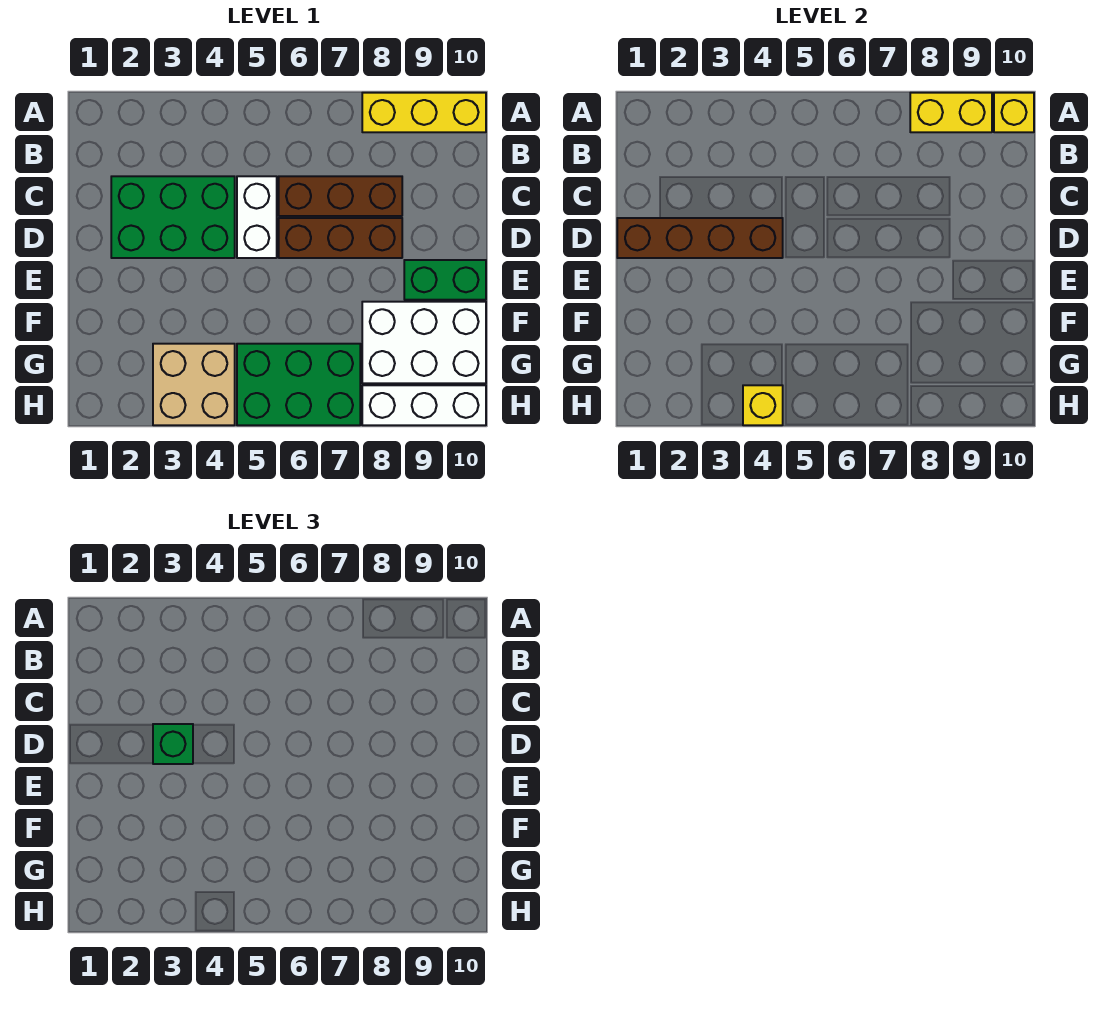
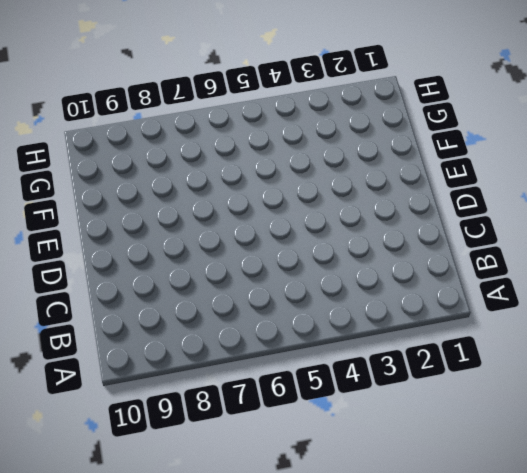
none -> yellow brick A8:A10 level 1
none -> green brick C2:D4 level 1
none -> white brick C5:D5 level 1

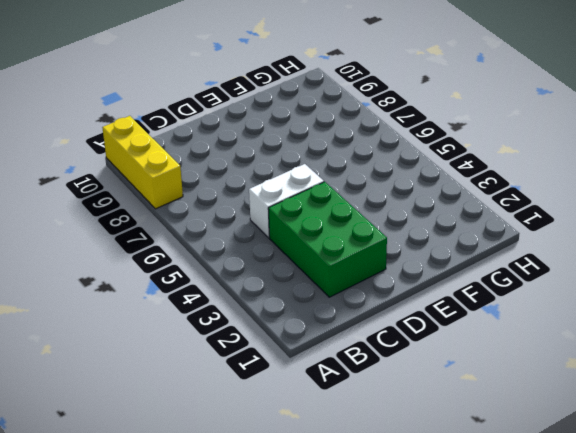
none -> brown brick C6:C8 level 1
none -> brown brick D6:D8 level 1
none -> green brick E9:E10 level 1

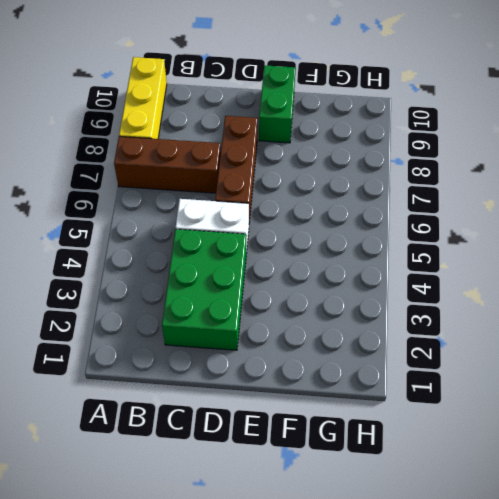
brown brick A7:C7 level 1 -> brown brick C6:C8 level 1
none -> white brick F8:G10 level 1
none -> tan brick G3:H4 level 1
none -> green brick G5:H7 level 1

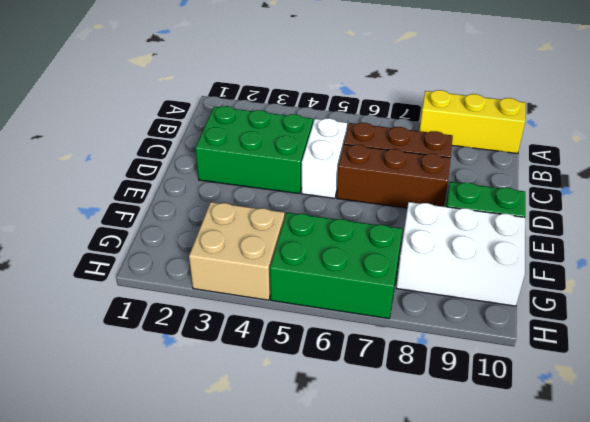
none -> white brick H8:H10 level 1
none -> yellow brick A8:A9 level 2
none -> yellow brick A10 level 2

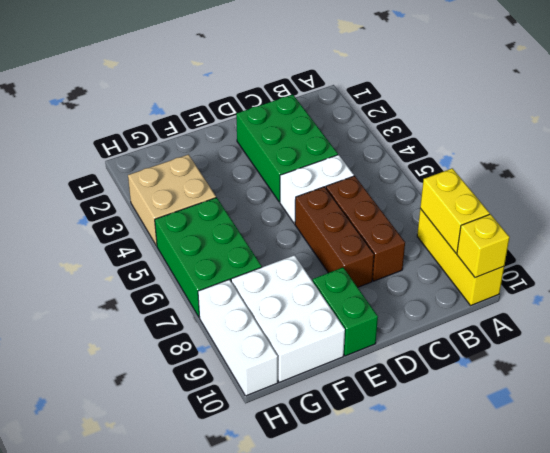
none -> brown brick D1:D4 level 2
none -> yellow brick H4 level 2
none -> green brick D3 level 3

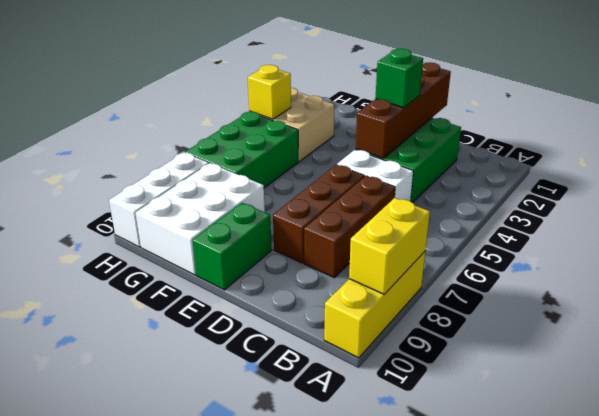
none -> yellow brick A10 level 2

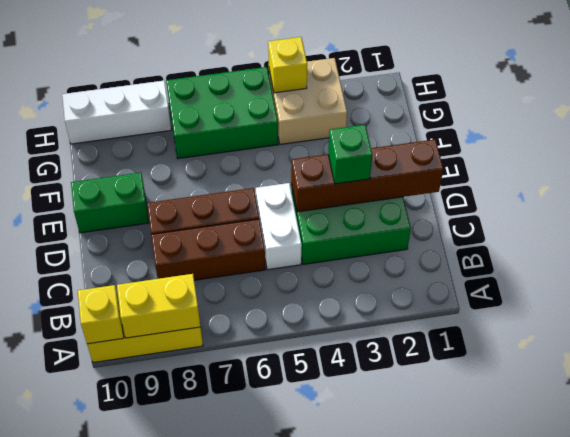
none -> white brick F8:G10 level 1

